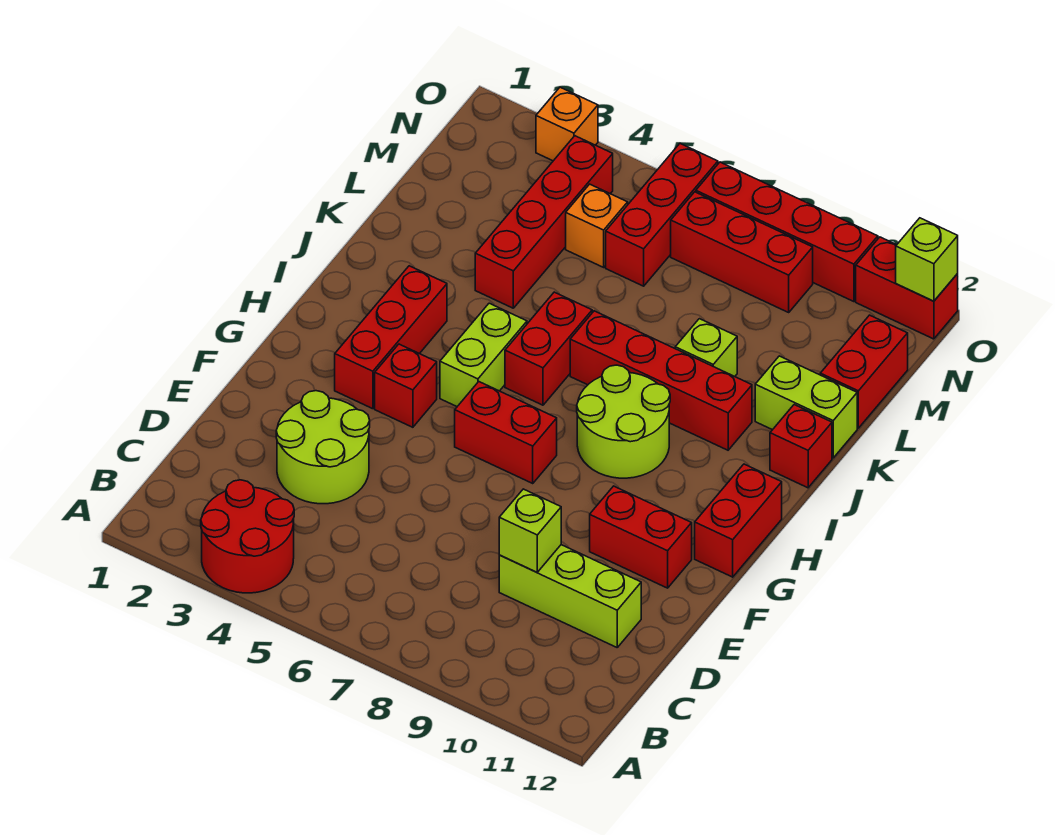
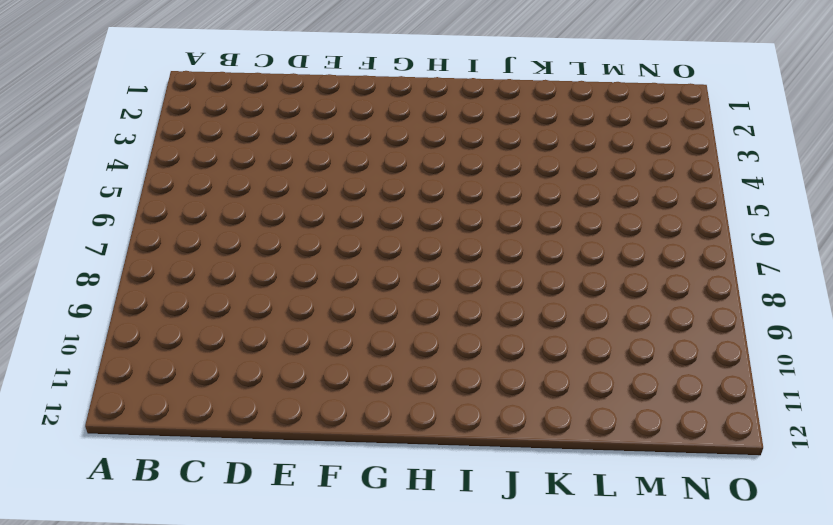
none -> red round brick A3:B4 level 1
none -> lime round brick D3:E4 level 1
none -> lime brick D9:D11 level 1

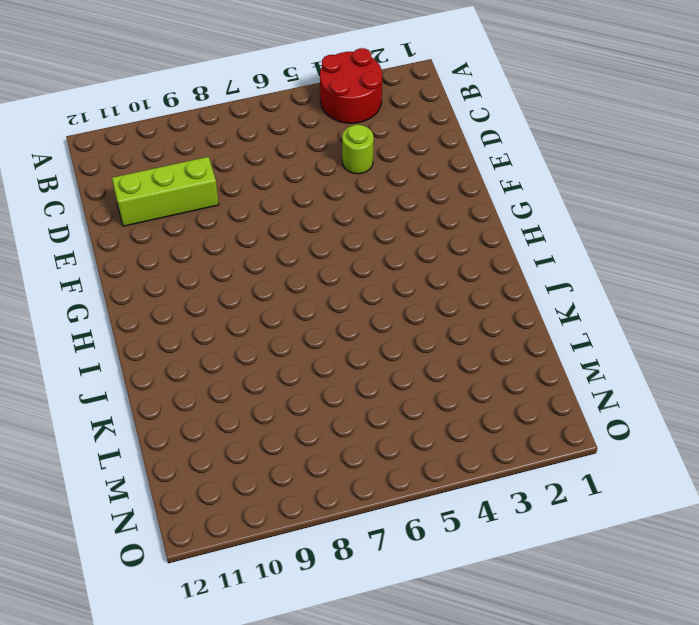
lime round brick D4 level 1 -> lime round brick D3:E4 level 1
none -> red brick F10:F11 level 1
none -> red brick G3:I3 level 1
none -> red brick G4 level 1

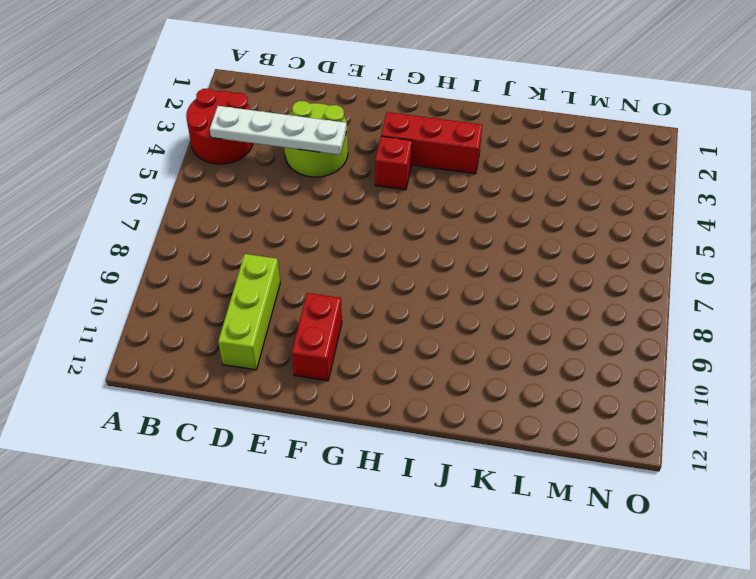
white plate B4:E4 level 2 -> none
none -> red brick G6:G7 level 1
none -> red brick G12:H12 level 1
none -> lime brick H5:I5 level 1

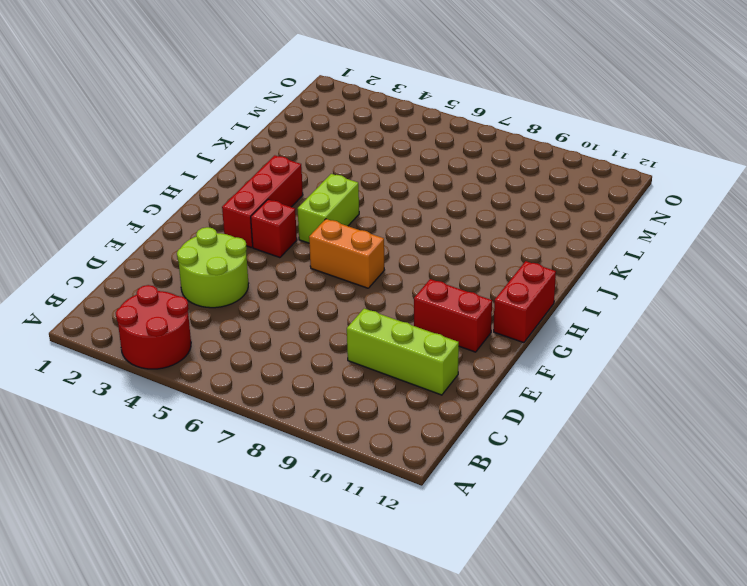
orange brick G6:G7 level 1 -> red brick G6:G7 level 1
none -> lime round brick H8:I9 level 1
none -> red brick I6:J6 level 1
none -> red brick J7:J10 level 1

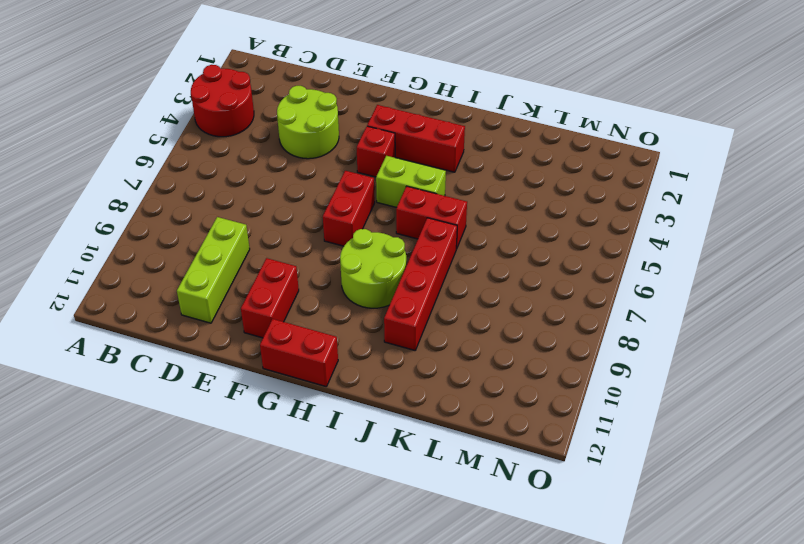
none -> red brick J12 level 1
none -> red brick K4:N4 level 1
none -> lime brick K9 level 1

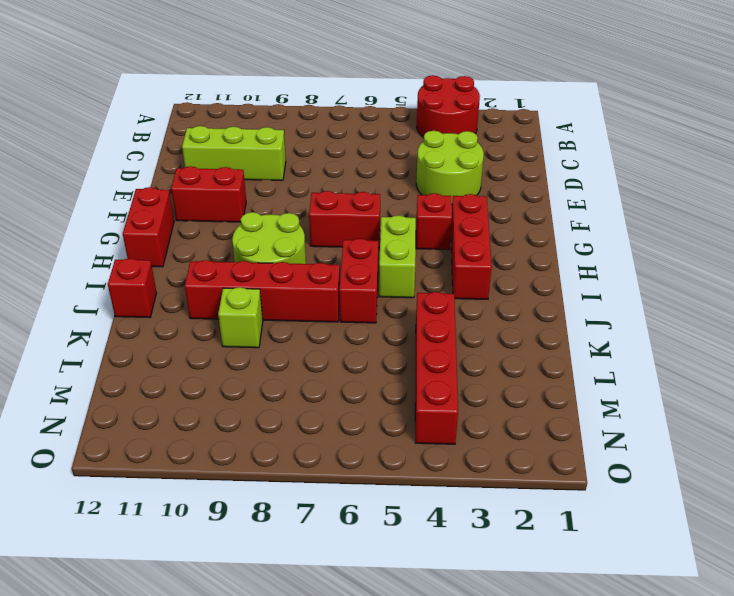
none -> lime brick K11:K12 level 1
none -> red brick L12:M12 level 1
none -> orange brick M5 level 1

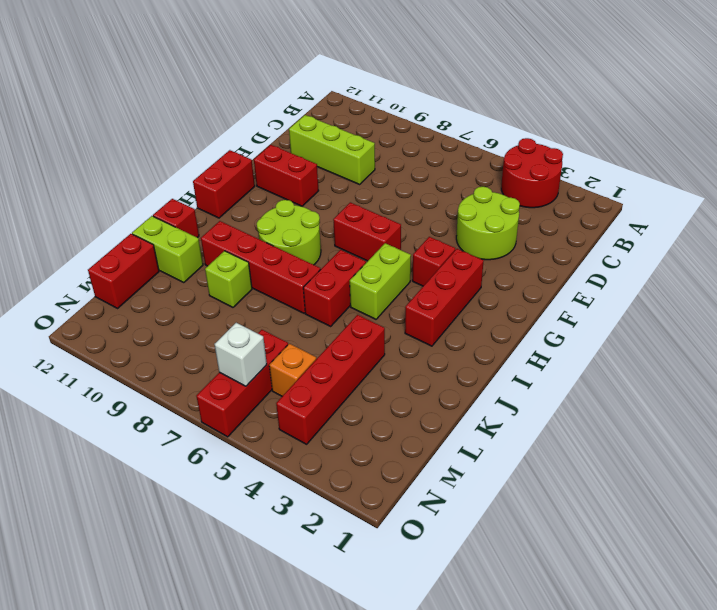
white brick N6 level 2 -> none
none -> red brick N7:N9 level 1
none -> orange brick O3 level 1
none -> red brick O7:O10 level 1

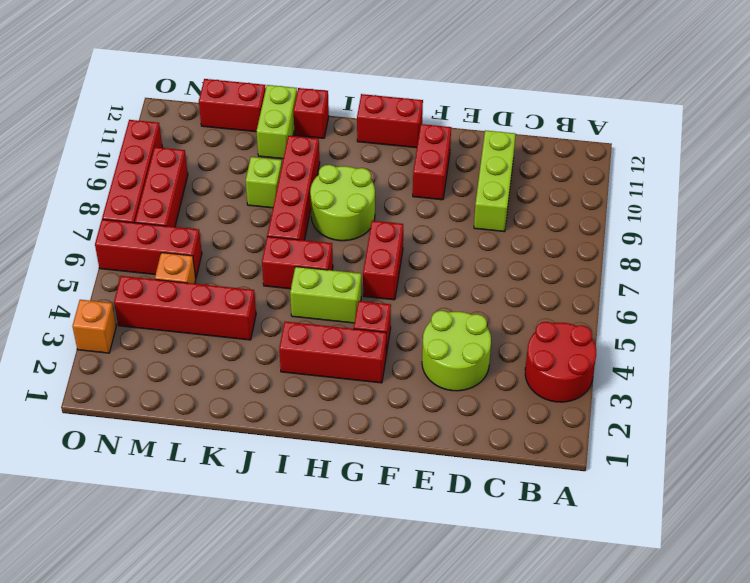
none -> red brick O11:O12 level 1
none -> lime brick D9 level 2
none -> lime brick O12 level 2

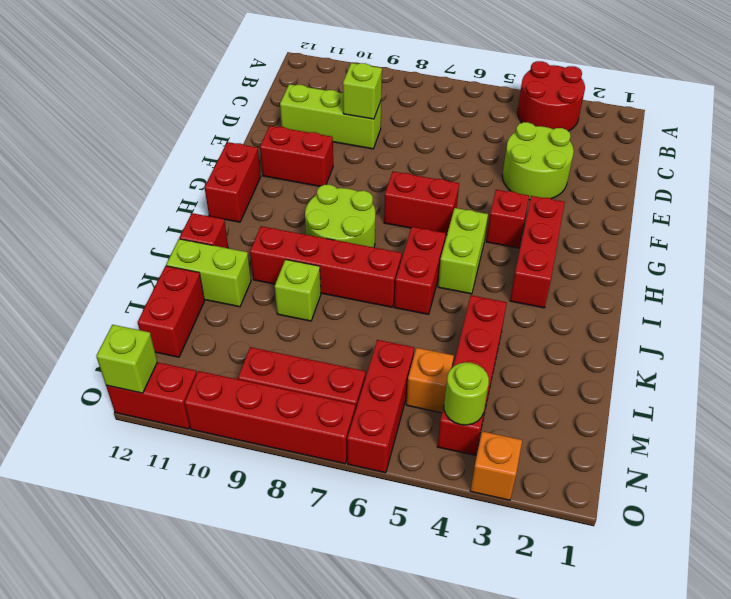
lime round brick N4 level 2 -> none

